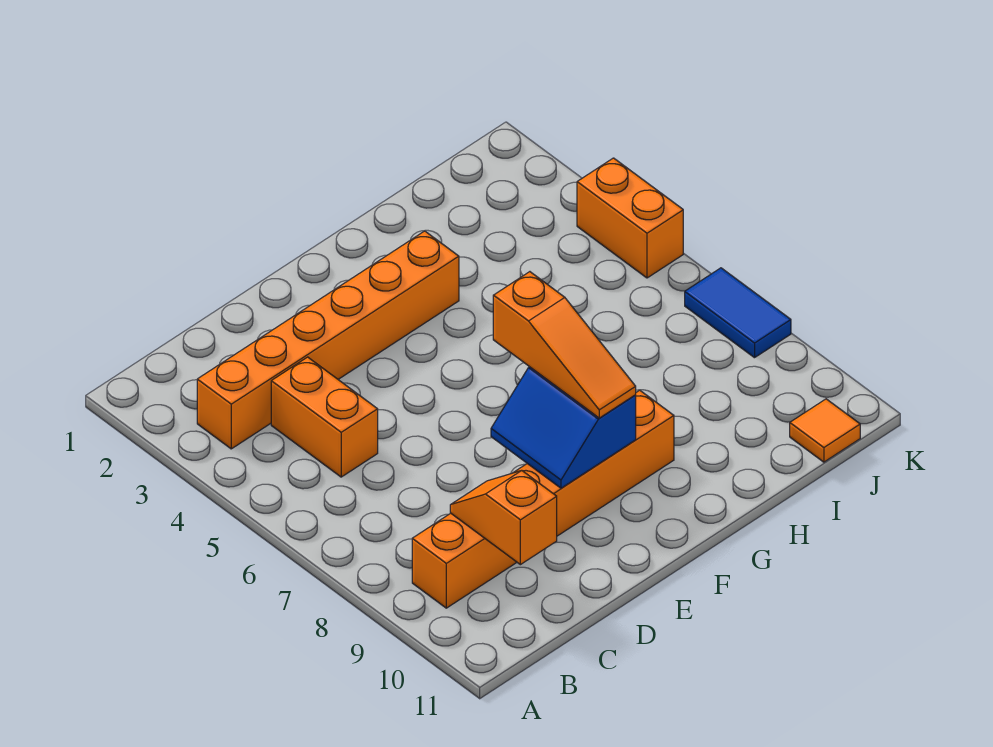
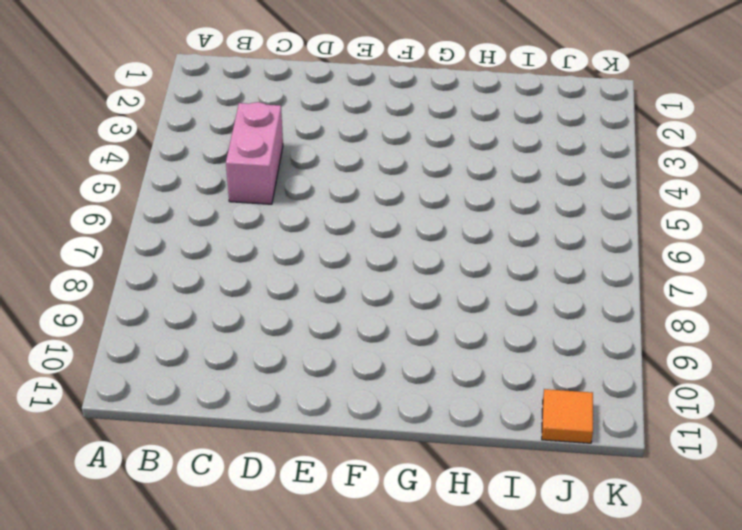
pink brick C4:C5 level 1 -> orange brick C4:C5 level 1
none -> orange brick B3:G3 level 1
none -> orange brick B9:G9 level 1

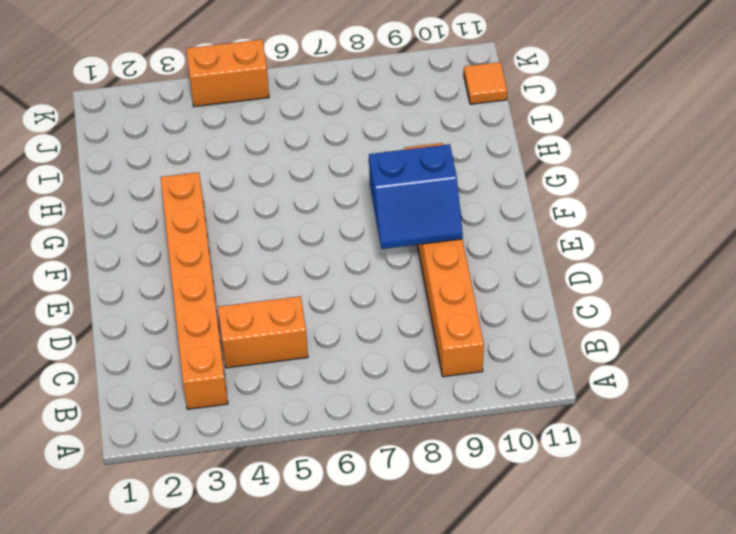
none -> blue tile K7:K8 level 1
none -> orange slope C9:C10 level 2 top 10

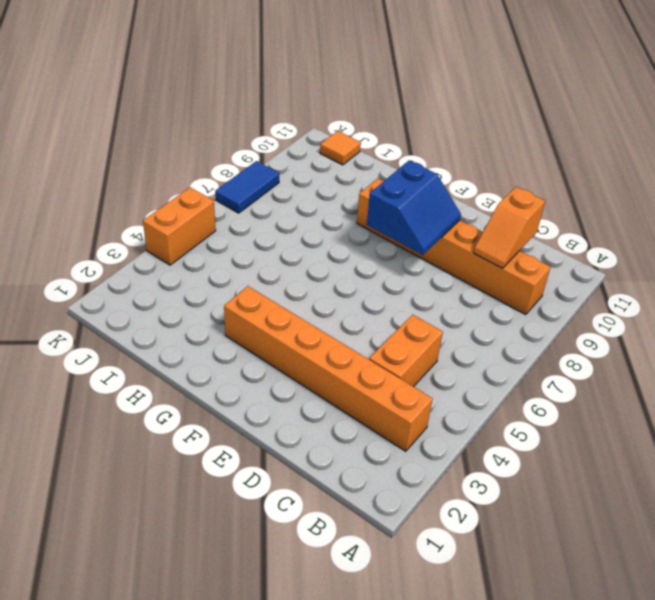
none -> orange slope F7:F9 level 3 top 7

